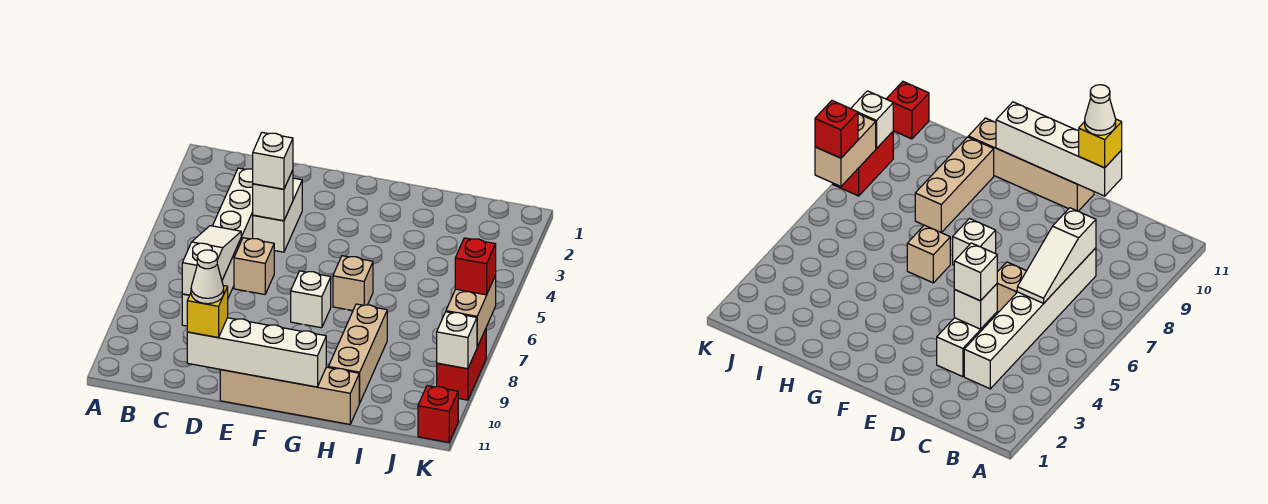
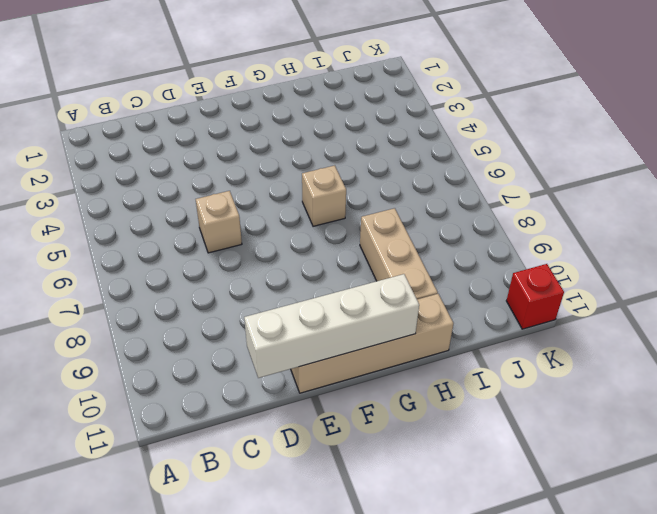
none -> white brick C3:C8 level 1
none -> white brick D3:D4 level 1
none -> white brick F7 level 1

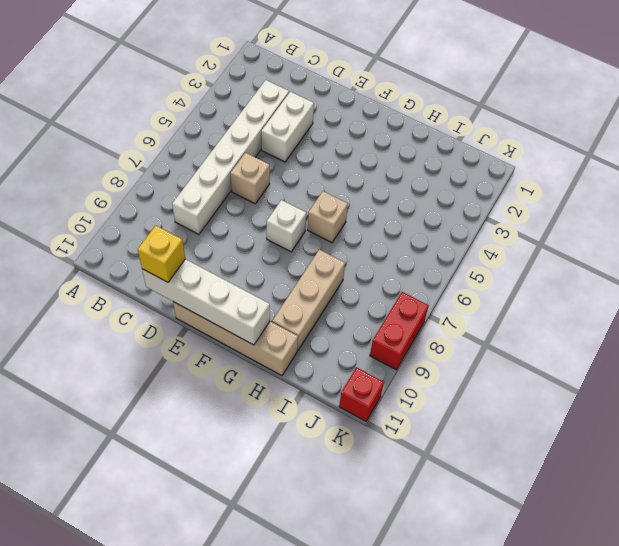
none -> white slope C6:C8 level 2 top 8
none -> white brick D4 level 2
none -> tan brick K7:K8 level 2

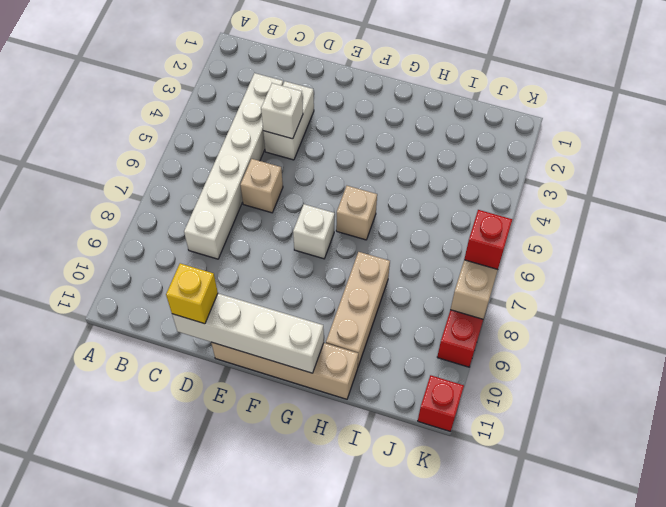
none -> white slope C6:C8 level 2 top 8
none -> white brick K9 level 2
none -> white brick D4 level 3

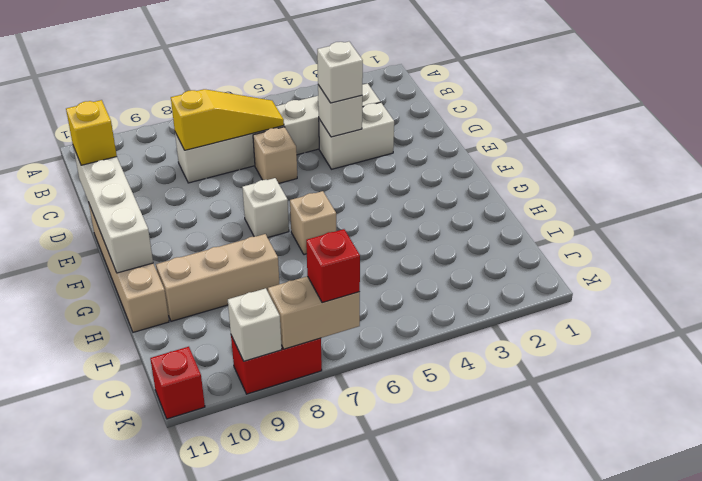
yellow slope C6:C8 level 2 top 8 -> white slope C6:C8 level 2 top 8
none -> white cone D11 level 4

